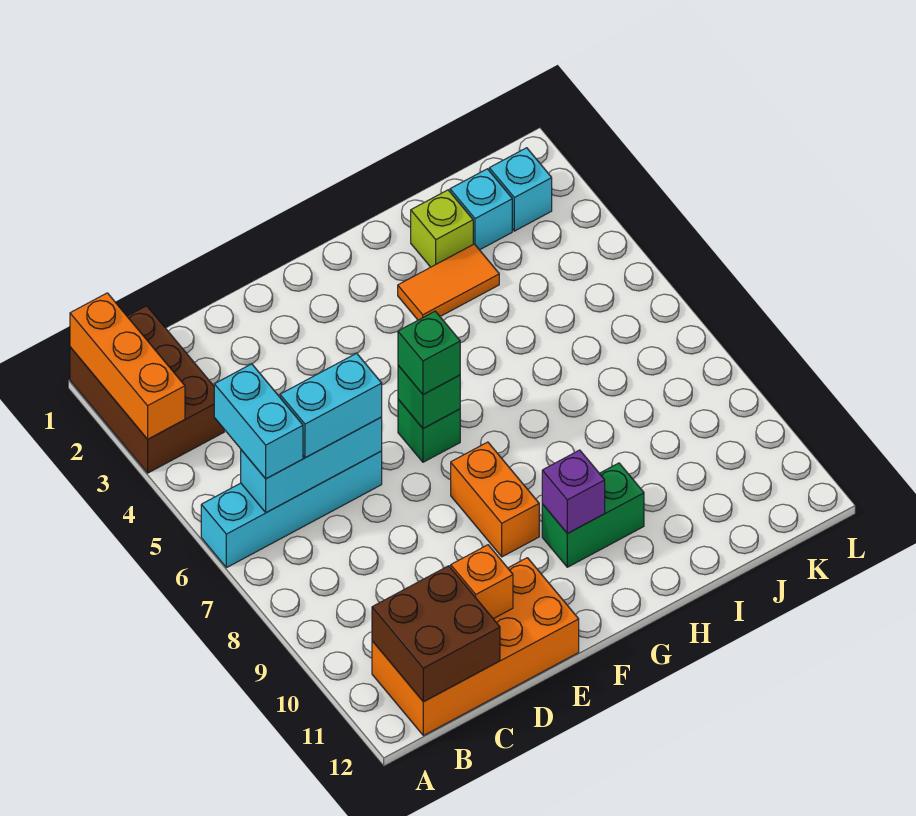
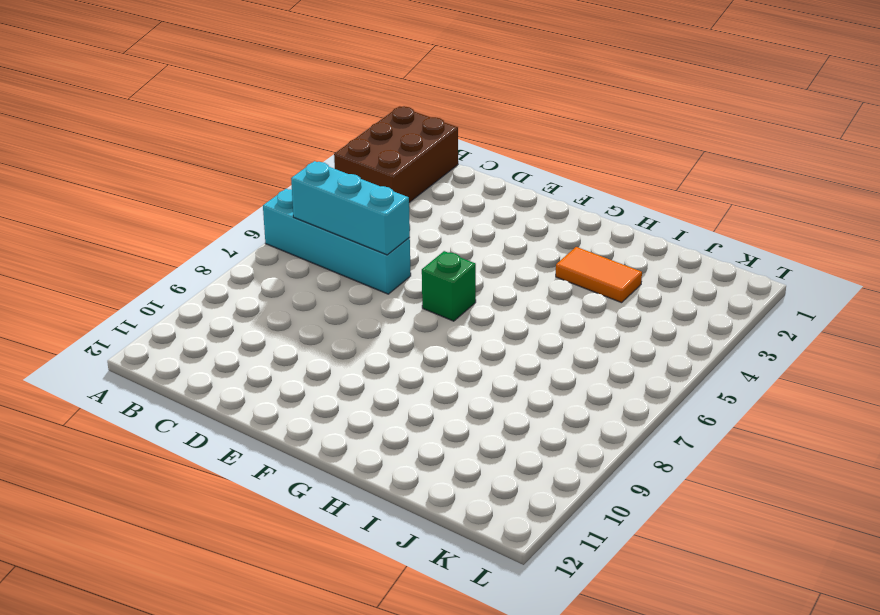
none -> orange brick B11:E12 level 1
none -> orange brick F8:F9 level 1
none -> green brick G10:H10 level 1

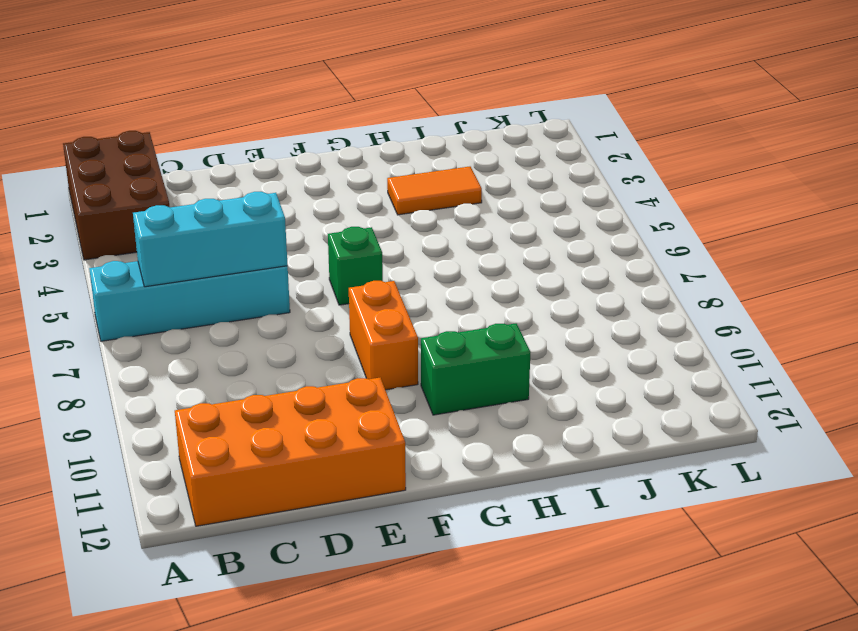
none -> lime brick I2 level 1
none -> cyan brick J2 level 1
none -> cyan brick K2 level 1

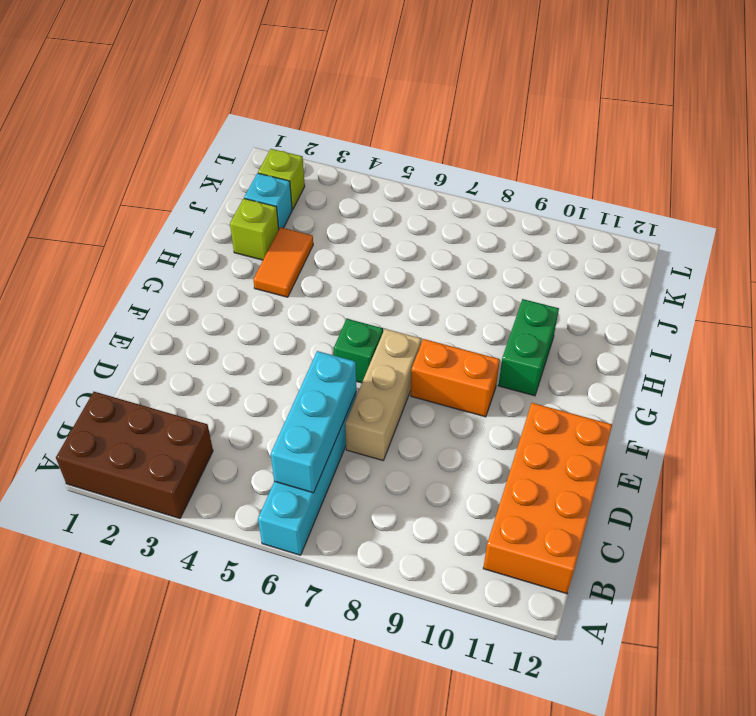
tan brick D7:F7 level 1 -> none
lime brick K2 level 1 -> cyan brick K2 level 1
none -> orange brick A1:A3 level 2
none -> brown brick B11:C12 level 2
none -> orange brick D11 level 2

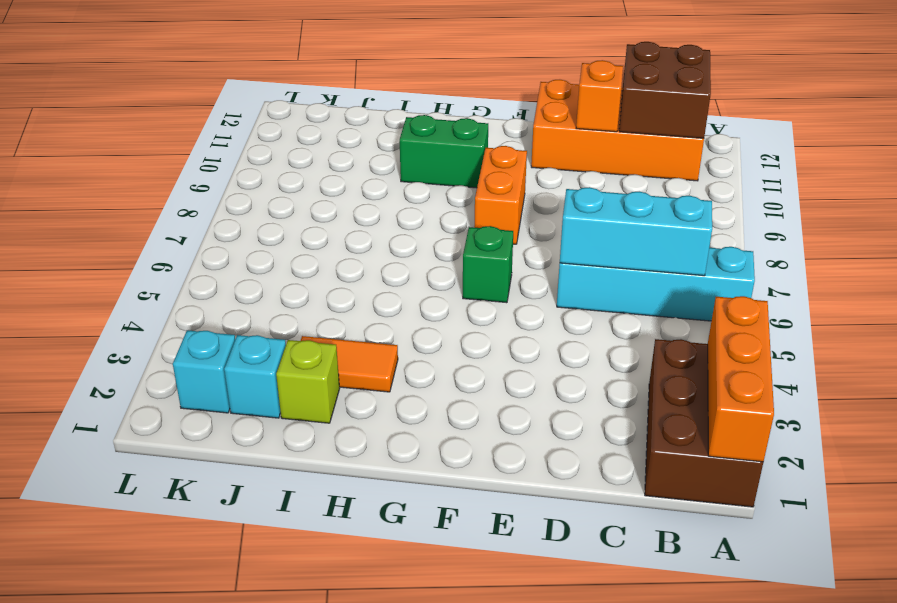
none -> green brick F6 level 2
none -> purple brick G10 level 2
none -> cyan brick B5:B6 level 3

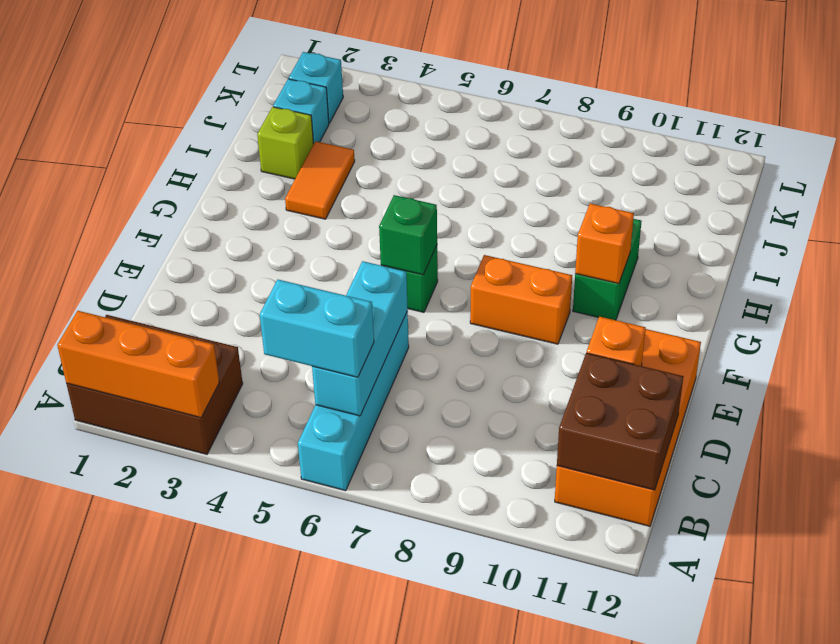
orange brick G10 level 2 -> purple brick G10 level 2
none -> cyan brick C6:D6 level 3
none -> green brick F6 level 3

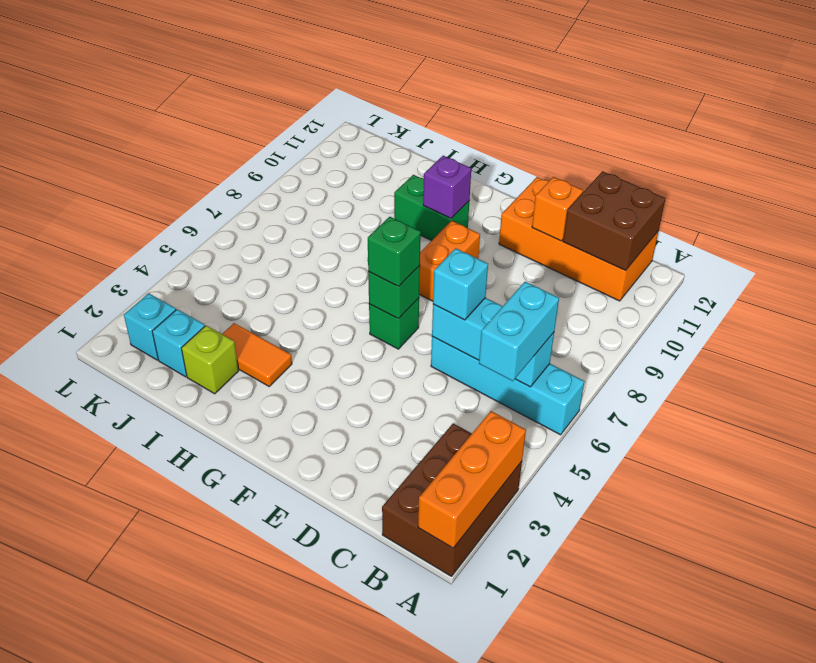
cyan brick D6 level 3 -> cyan brick C6:D6 level 3

